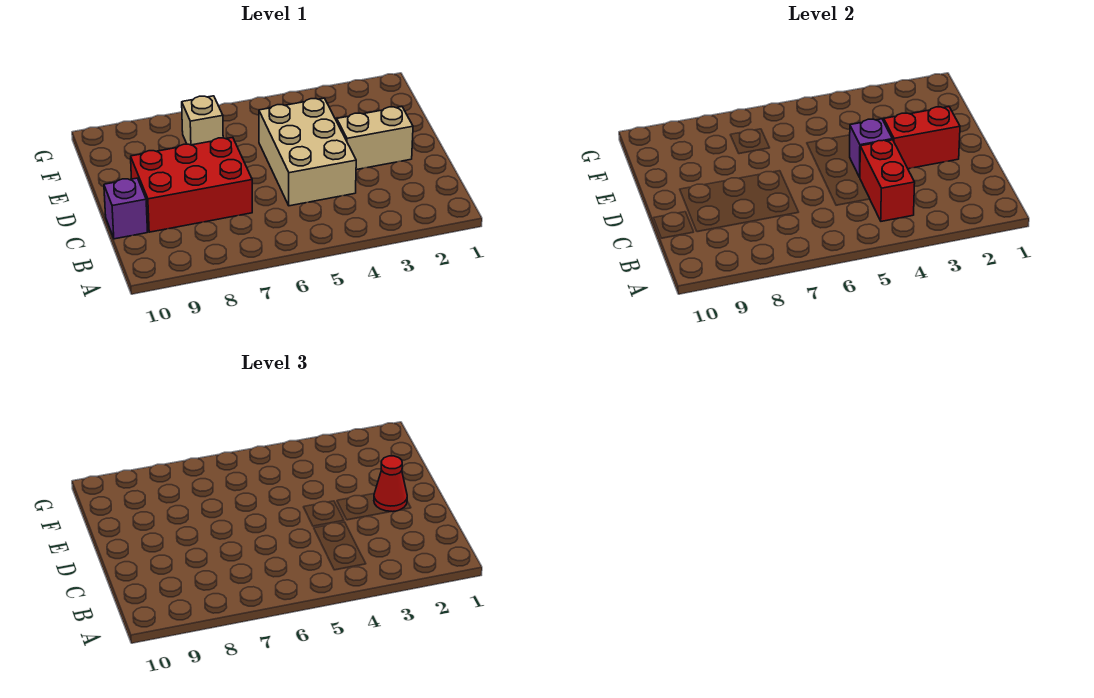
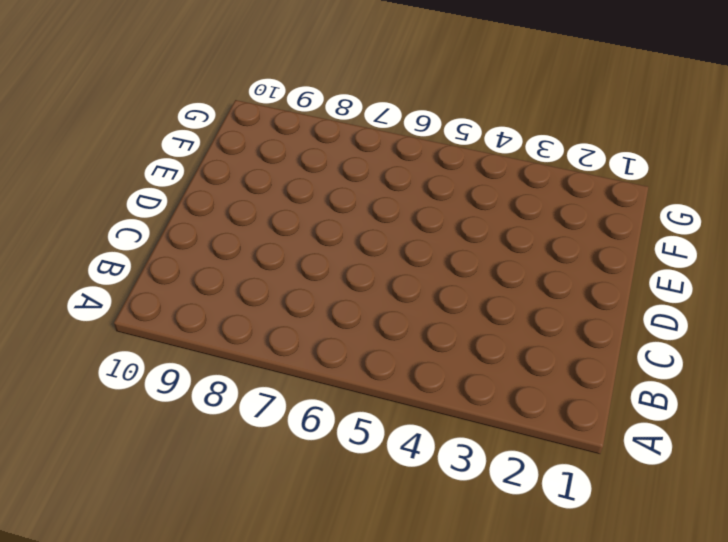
none -> tan brick C4:E5 level 1
none -> red brick C7:D9 level 1

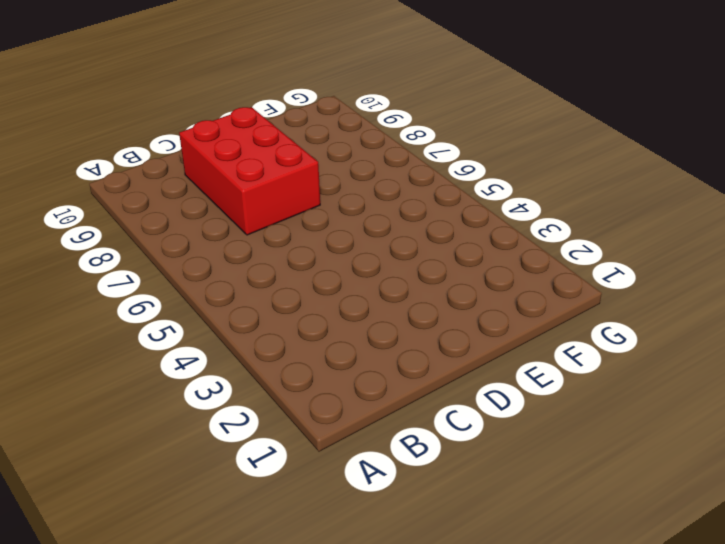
none -> tan brick C4:E5 level 1
none -> purple brick C10 level 1

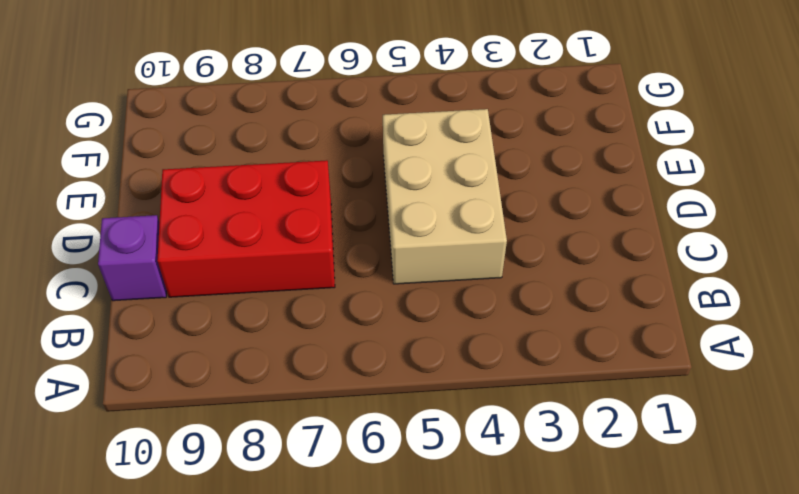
none -> tan brick D2:D3 level 1
none -> tan brick F7 level 1

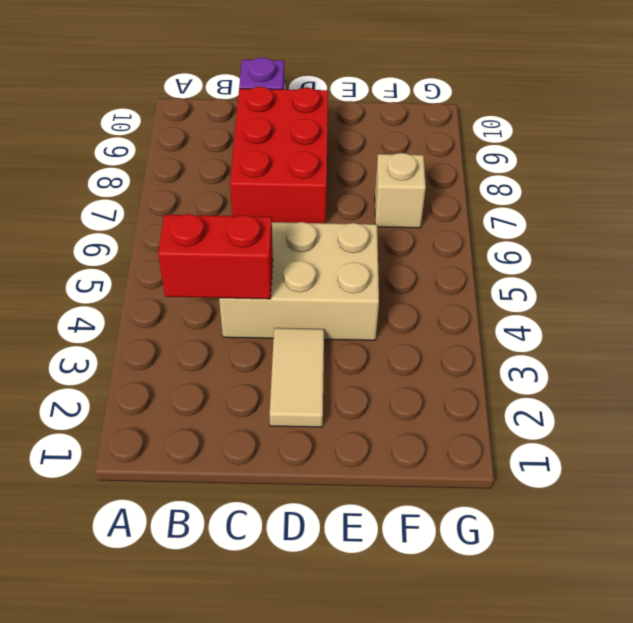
tan tile D2:D3 level 1 -> tan brick D2:D3 level 1
none -> red brick D2:D3 level 2
none -> purple brick D4 level 2

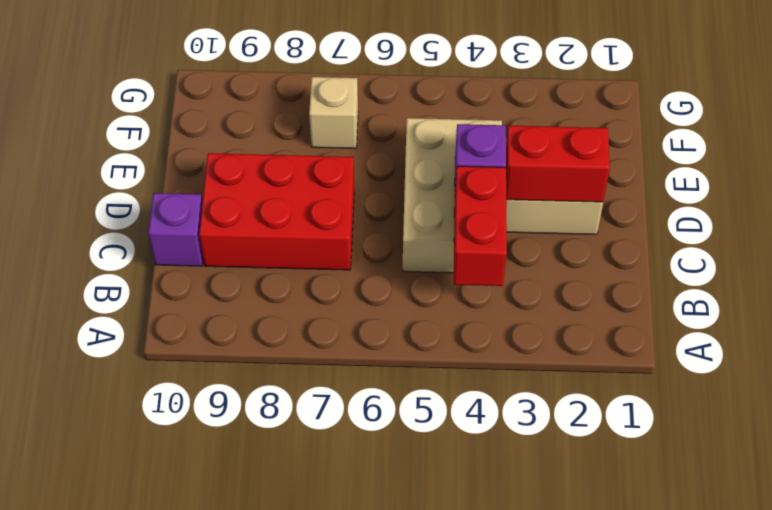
none -> red cone D2 level 3

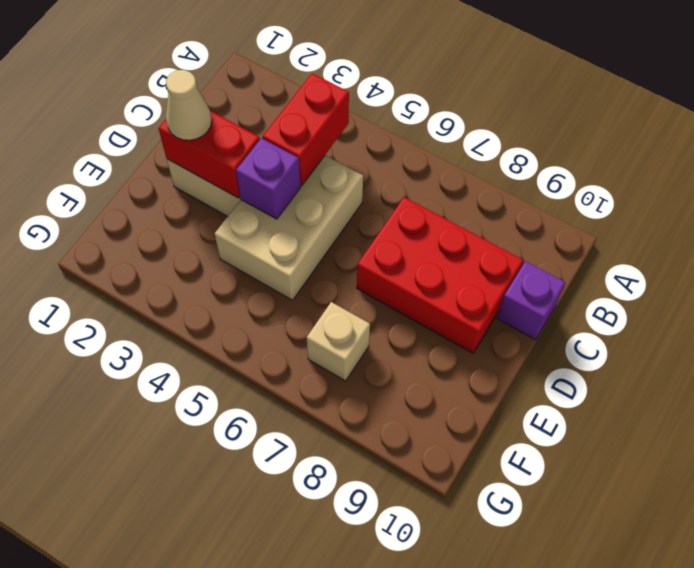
tan cone D2 level 3 -> red cone D2 level 3

